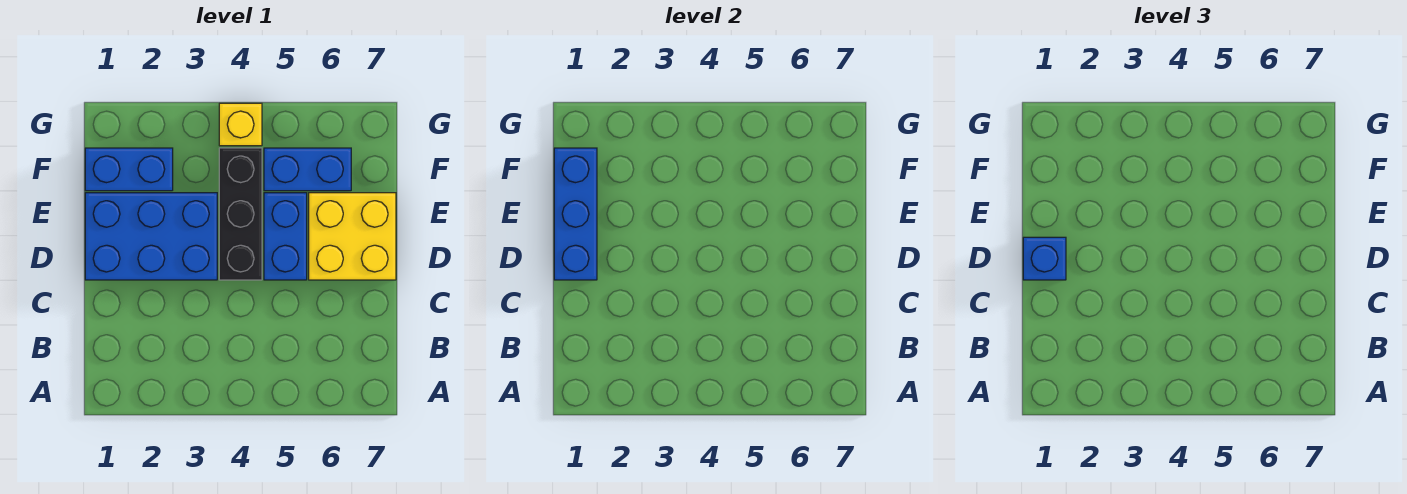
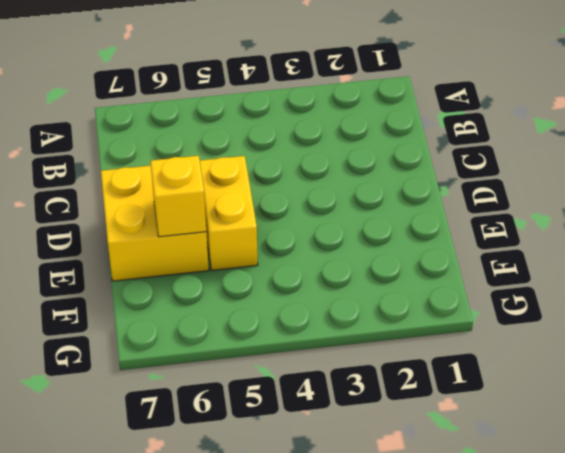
yellow brick D5:E5 level 1 -> blue brick D5:E5 level 1
yellow brick E6 level 2 -> yellow brick G4 level 1
none -> blue brick D1:E3 level 1
none -> black brick D4:F4 level 1

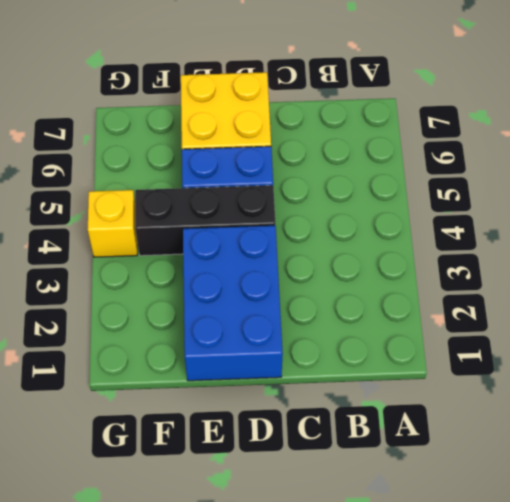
none -> blue brick F1:F2 level 1
none -> blue brick F5:F6 level 1

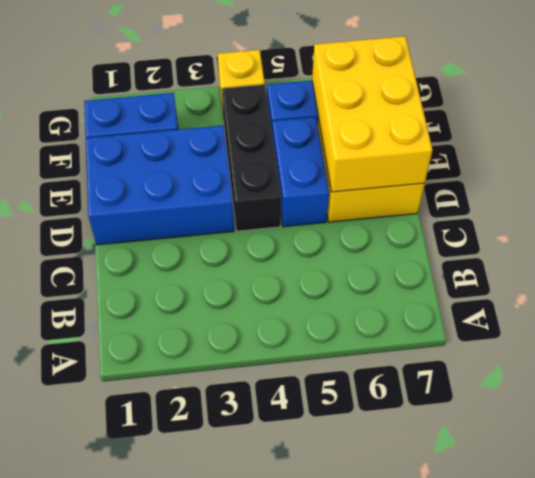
yellow brick D6:F7 level 2 -> none
none -> blue brick D1:F1 level 2
none -> blue brick D1 level 3

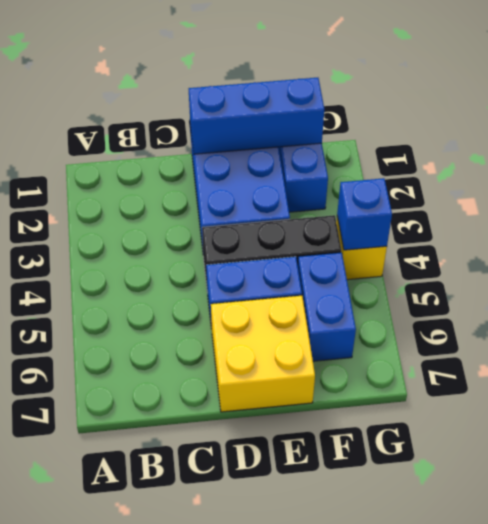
blue brick G4 level 2 -> blue brick D1 level 3

